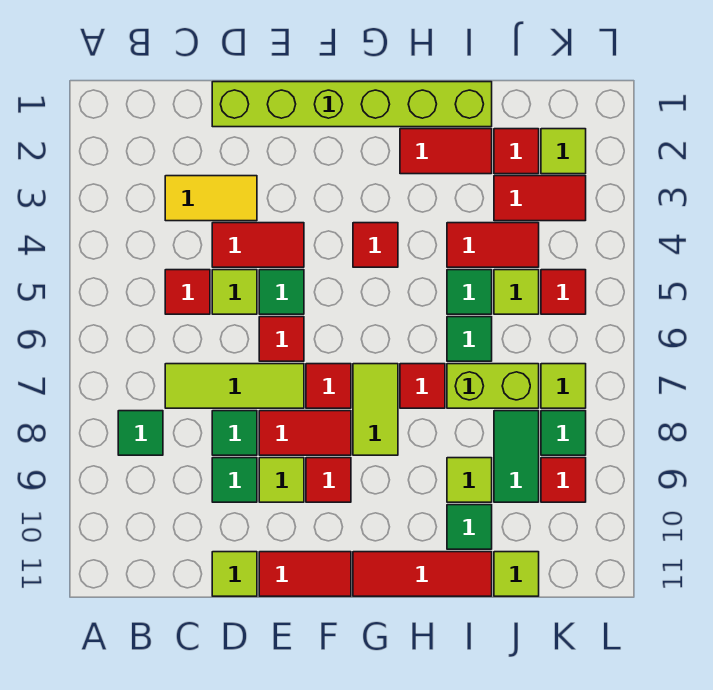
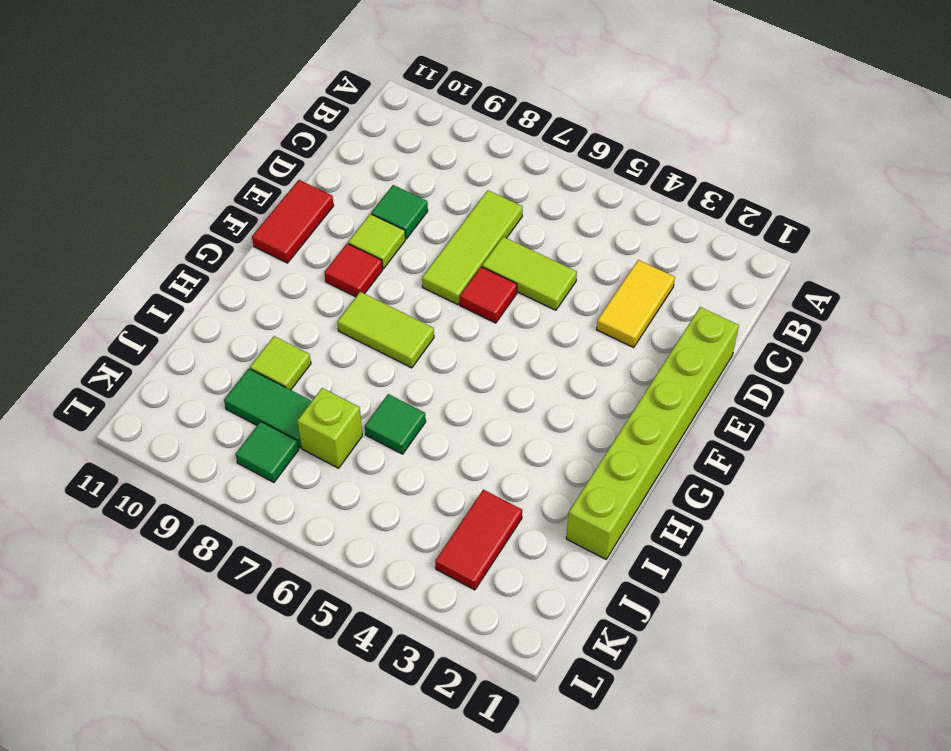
lime tile D5:D6 level 1 -> lime tile D5 level 1
lime brick J7 level 1 -> lime brick I7:J7 level 1
none -> green tile B8 level 1
none -> red tile C5 level 1
none -> red tile D4:E4 level 1
none -> green tile D8 level 1

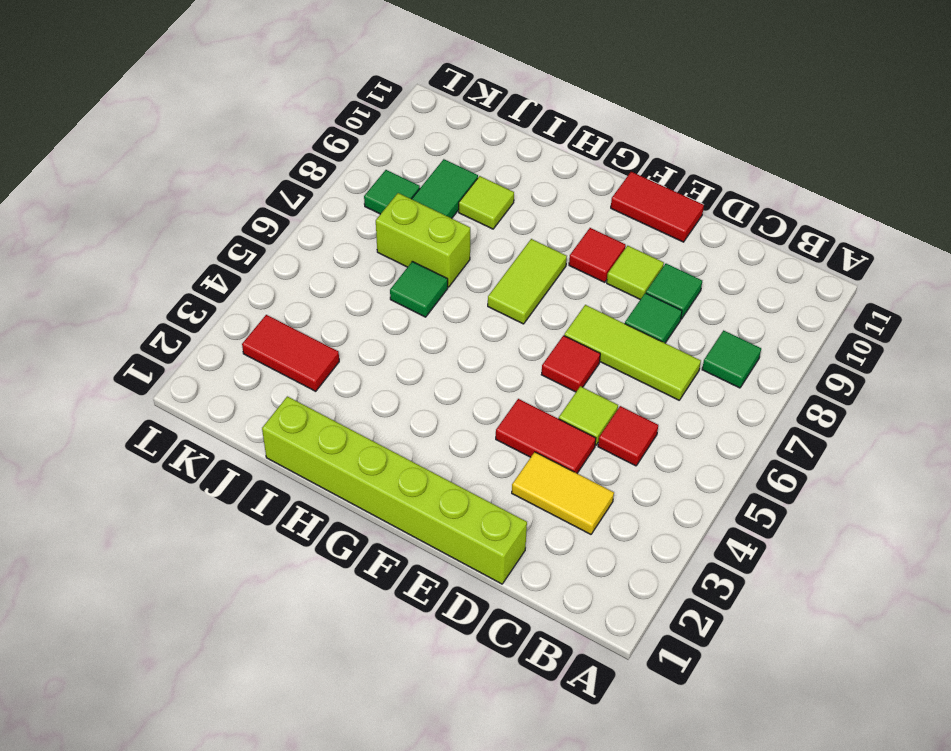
none -> lime tile D11 level 1
none -> green tile E5 level 1
none -> red tile E8:F8 level 1
none -> red tile F7 level 1

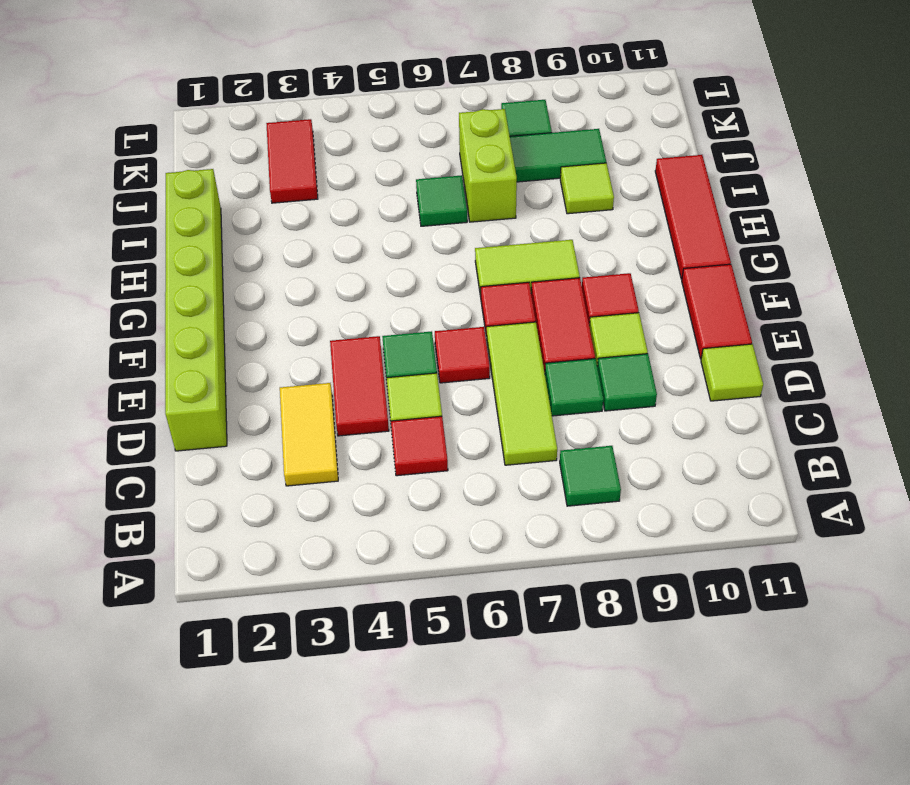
none -> red tile G4 level 1
none -> red tile H2:I2 level 1
none -> red tile H7 level 1
none -> red tile I4:J4 level 1

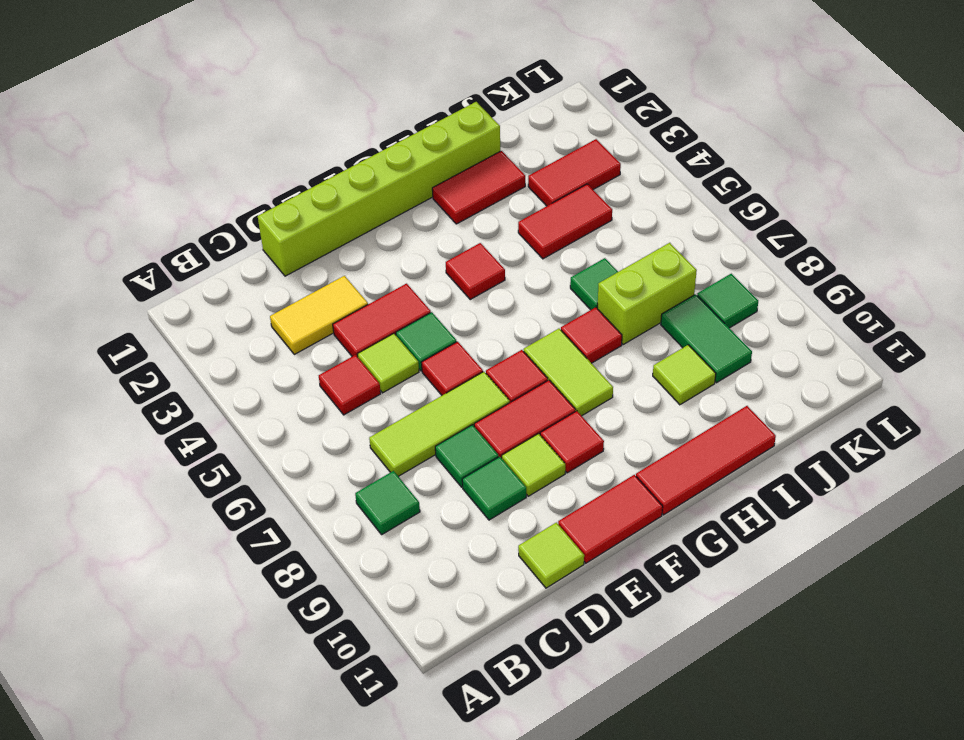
none -> green tile I5 level 1
none -> green tile I10 level 1
none -> red tile J2 level 1
none -> lime tile J5 level 1

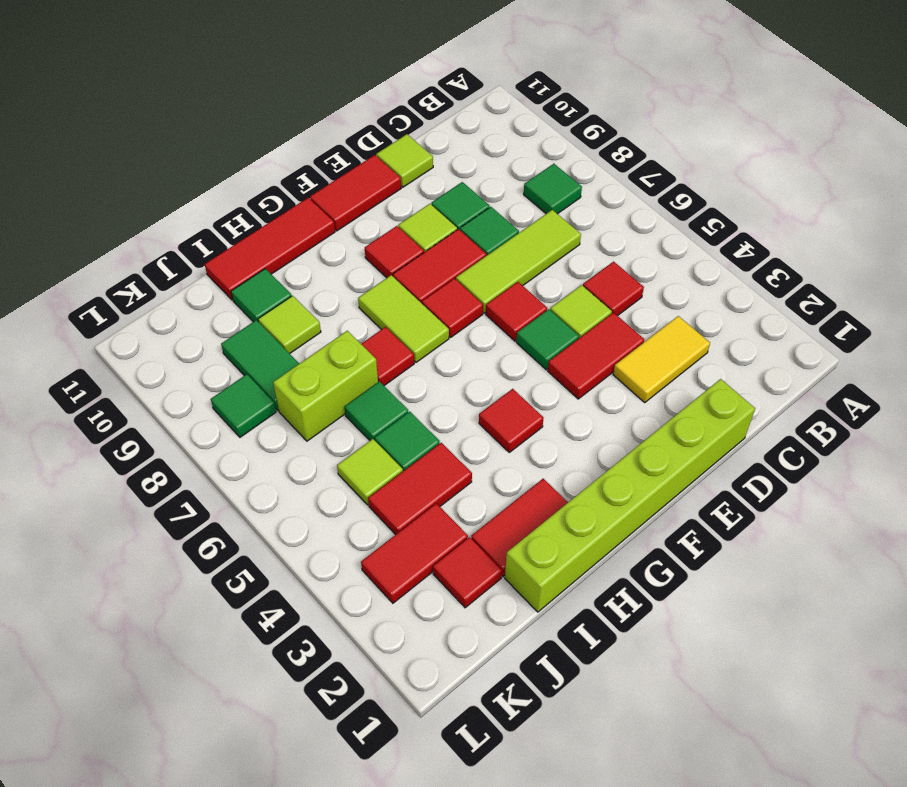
none -> lime tile J11 level 1
none -> lime tile K2 level 1
none -> red tile K5 level 1
none -> lime tile K7 level 1

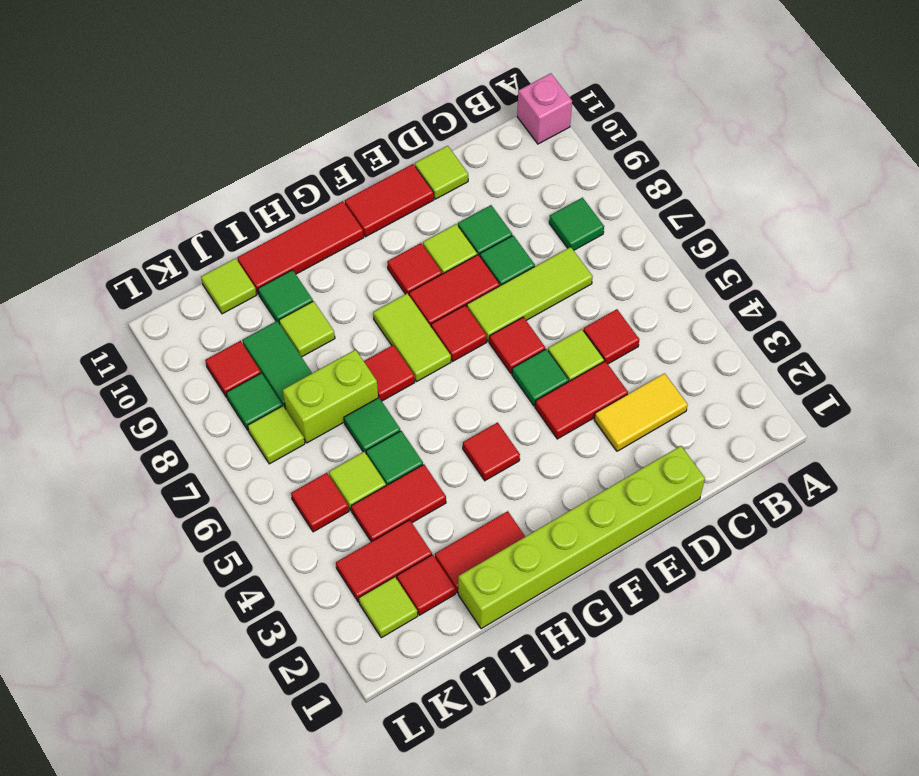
pink brick A11 level 1 -> none

